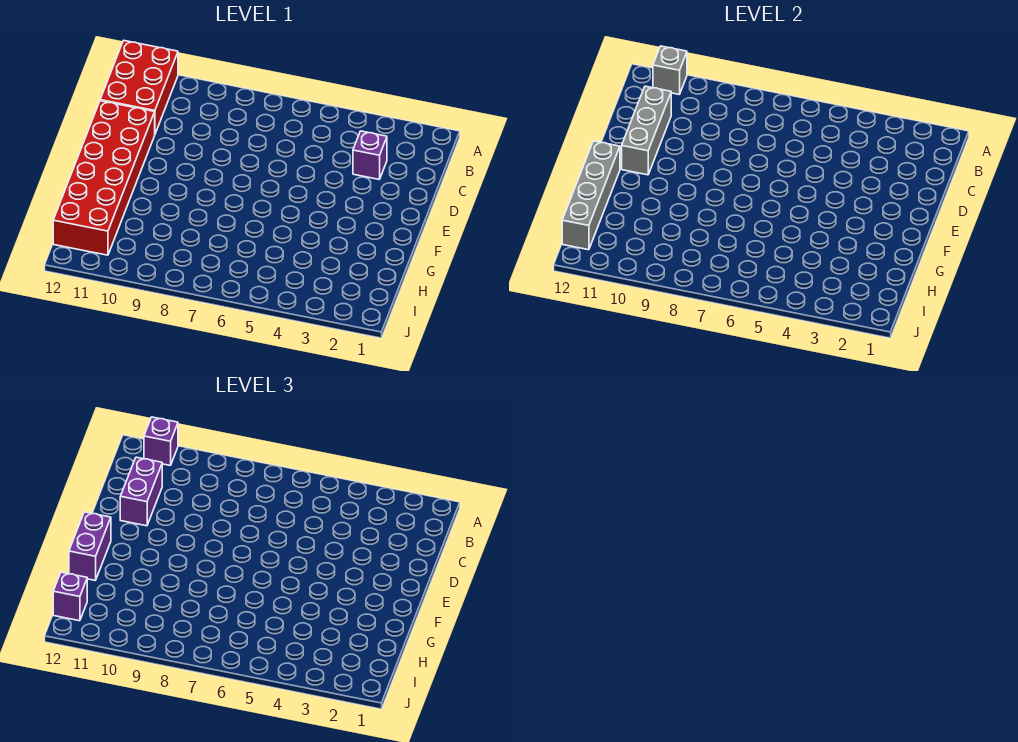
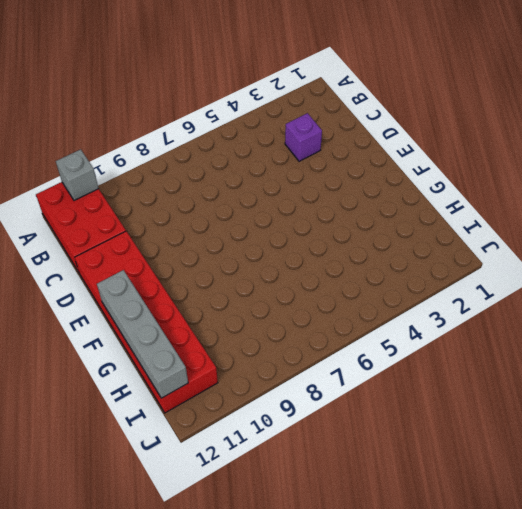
none -> grey brick C11:E11 level 2
none -> purple brick A11 level 3

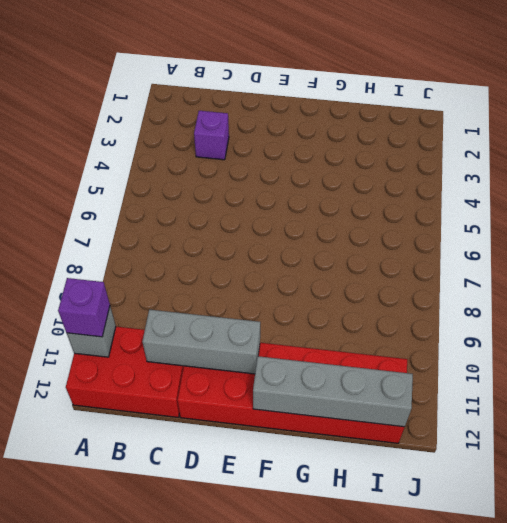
none -> purple brick C11:D11 level 3
none -> purple brick F12:G12 level 3

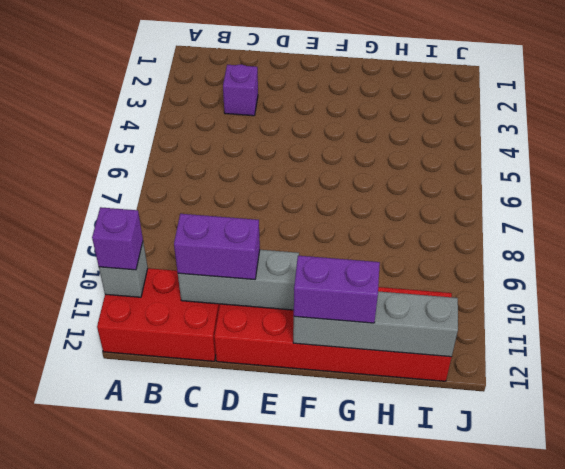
none -> purple brick I12 level 3

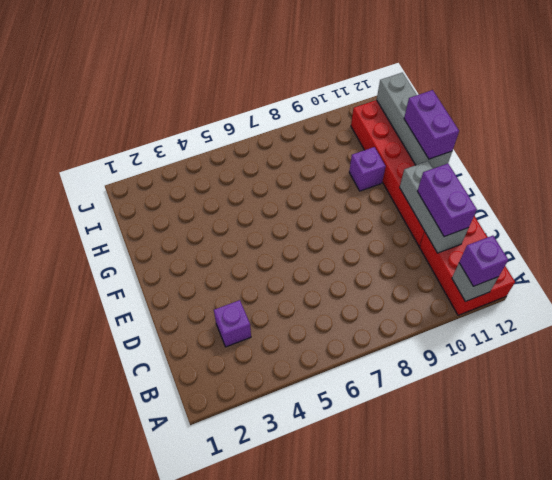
purple brick G10 level 1 -> purple brick I12 level 3

